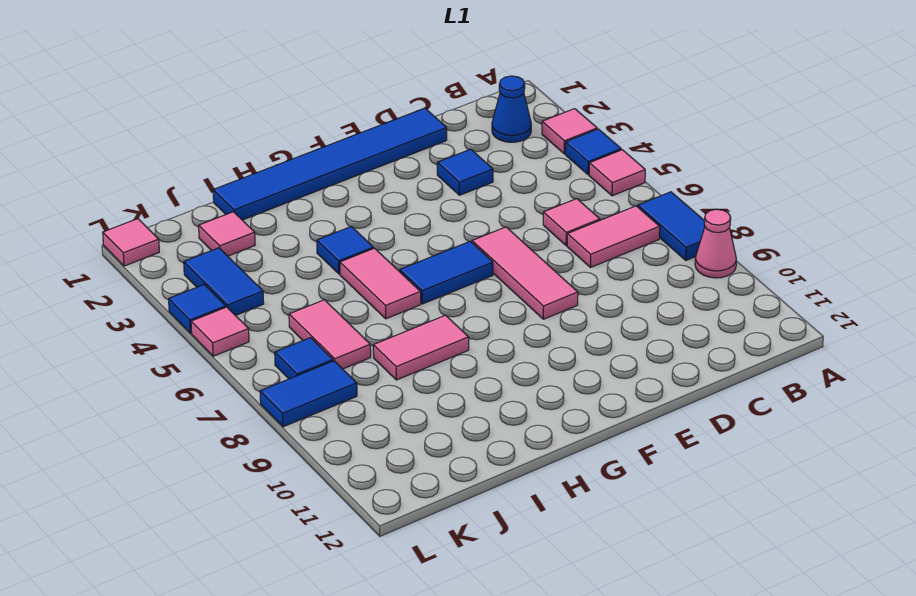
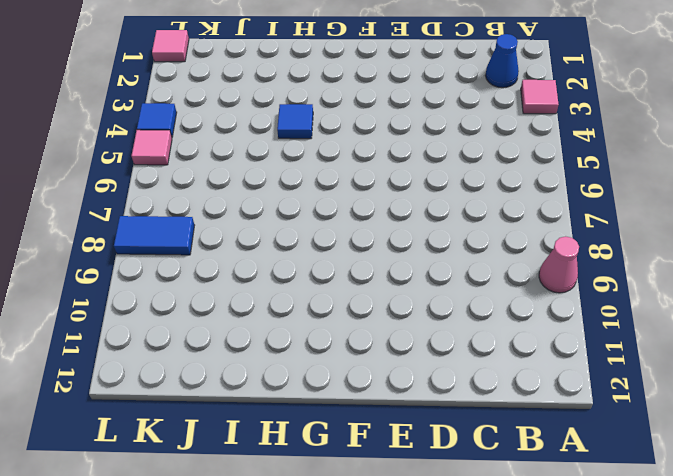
none -> blue tile A4 level 1
none -> pink tile A5 level 1
none -> blue tile A7:A8 level 1

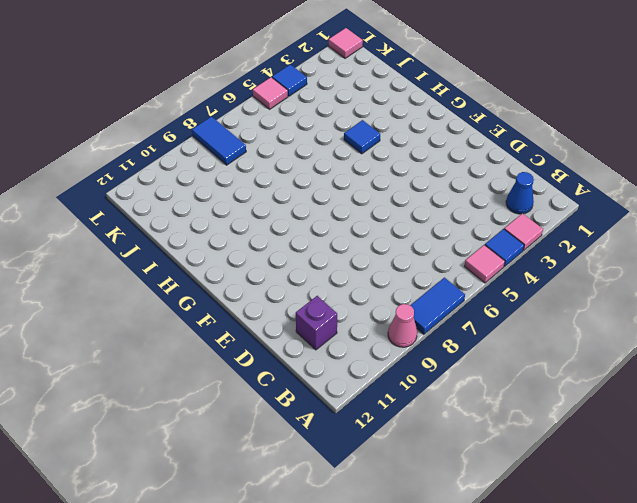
purple brick C11 level 1 -> none
none -> pink tile B7:C7 level 1
none -> pink tile C6 level 1
none -> blue tile D1:I1 level 1

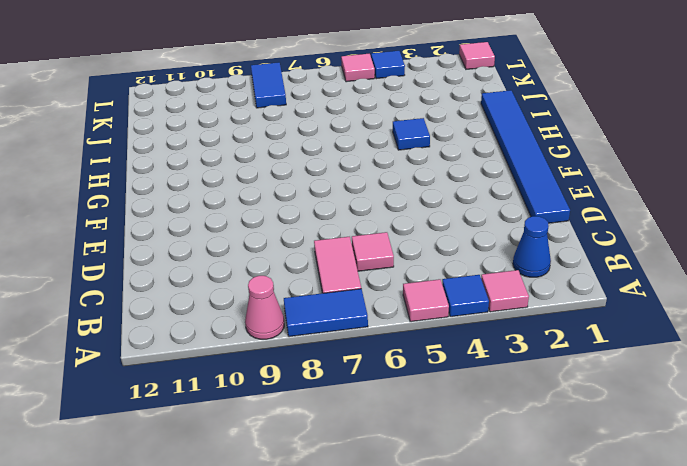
none -> blue tile D3 level 1
none -> pink tile E6:E8 level 1
none -> blue tile F6:G6 level 1

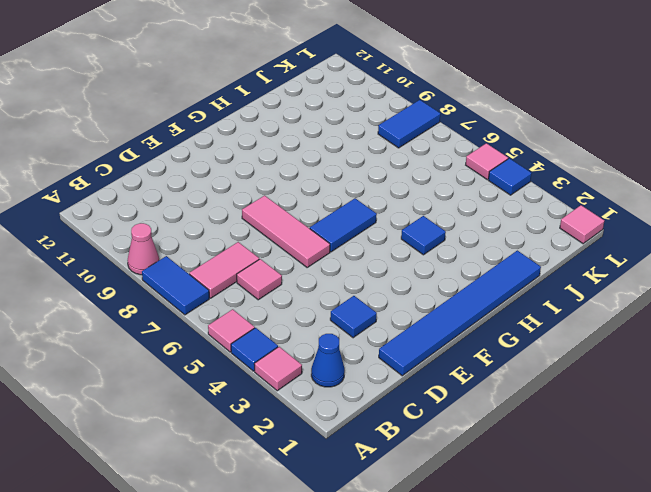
none -> pink tile H5:H6 level 1
none -> pink tile H8:I8 level 1
none -> pink tile J2 level 1

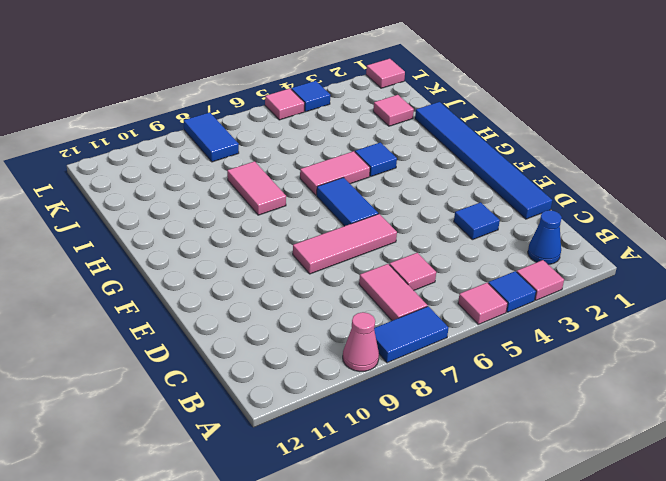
none -> pink tile J6:J7 level 1
none -> blue tile K3:K4 level 1
none -> blue tile K7 level 1

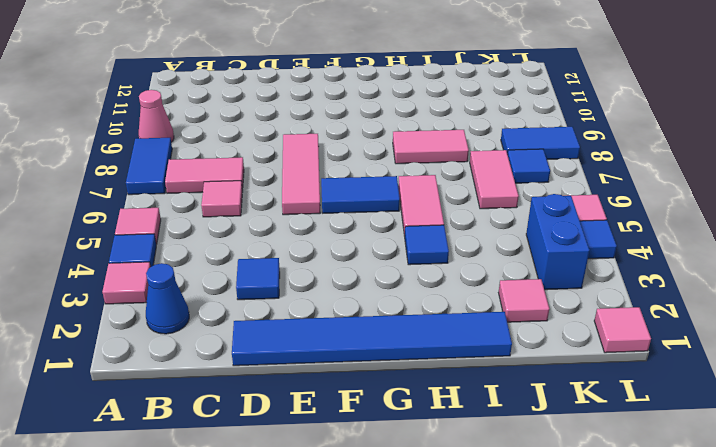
blue brick K3:K4 level 1 -> blue tile K3:K4 level 1

